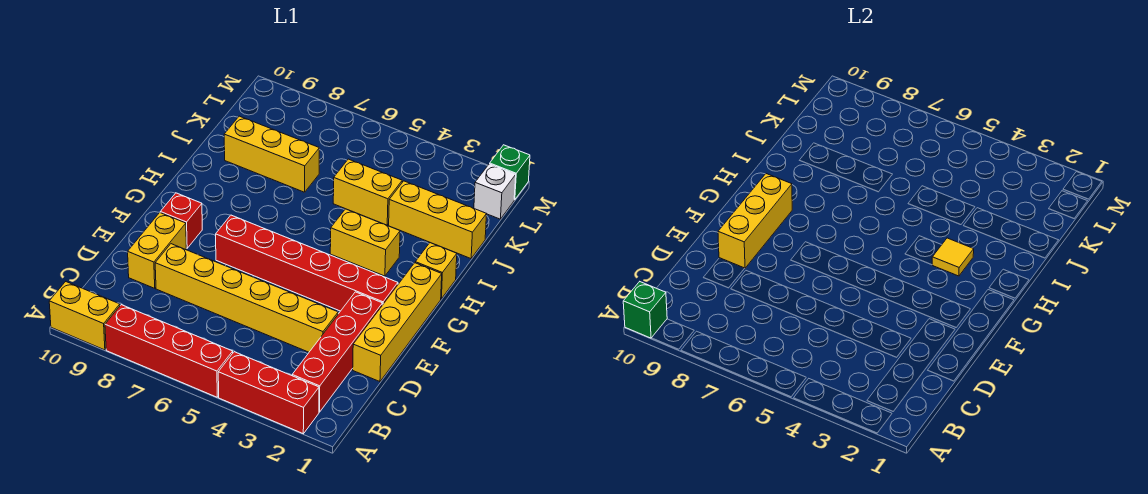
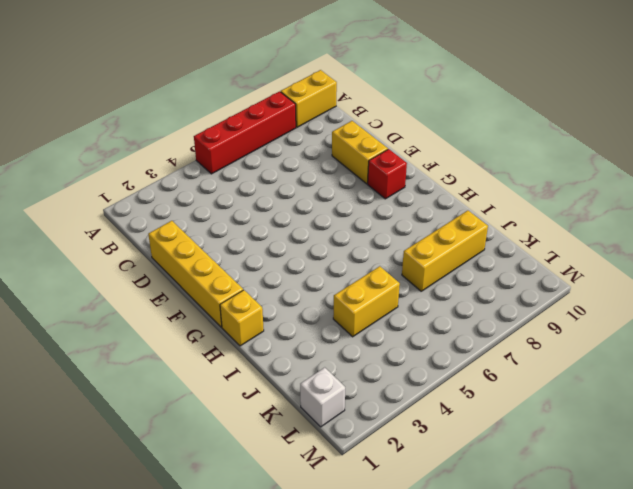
none -> red brick A2:A4 level 1
none -> red brick B2:E2 level 1
none -> yellow brick D3:D8 level 1

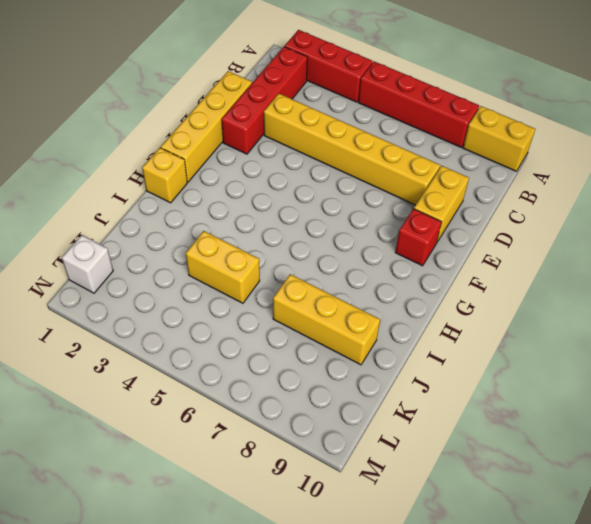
none -> red brick F2:F7 level 1
none -> yellow brick H3:H4 level 1
none -> yellow brick J1:J3 level 1

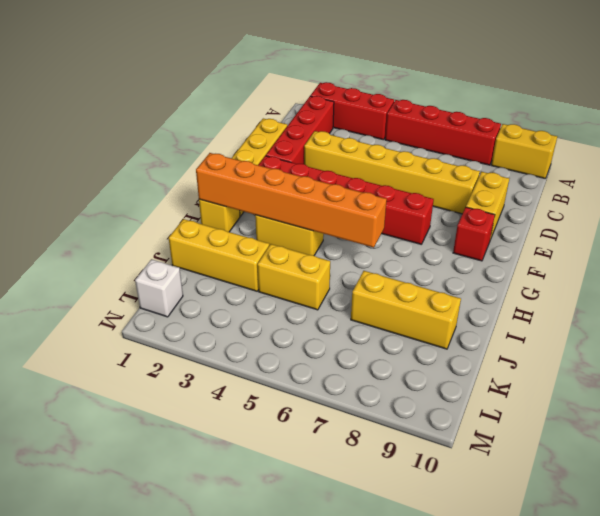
orange brick H1:H6 level 2 -> yellow tile H3 level 2
none -> green brick M1 level 1
none -> green brick A10 level 2
none -> yellow brick E9:G9 level 2

